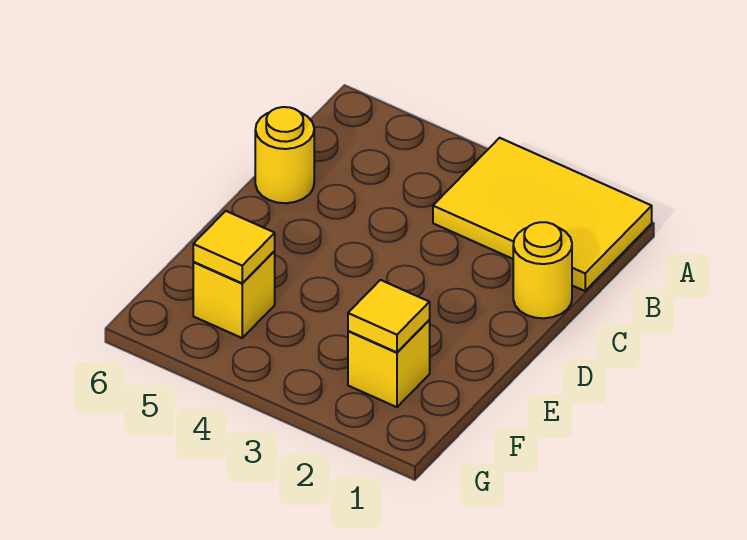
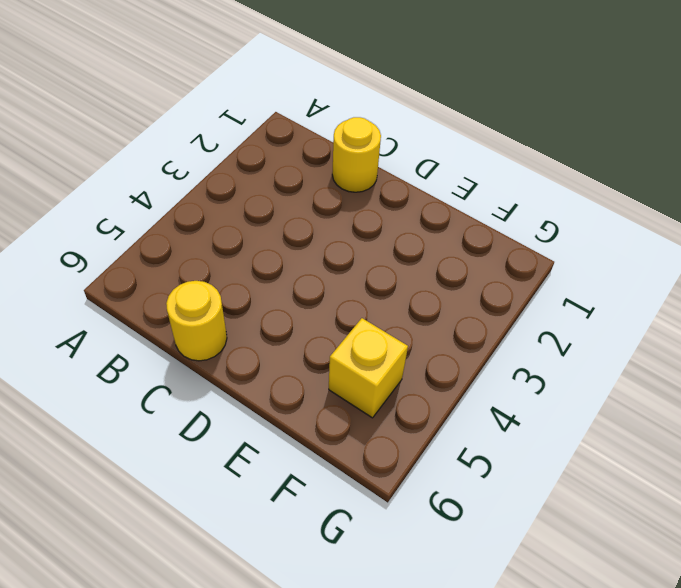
none -> yellow tile A1:B3 level 1
none -> yellow brick F2 level 1

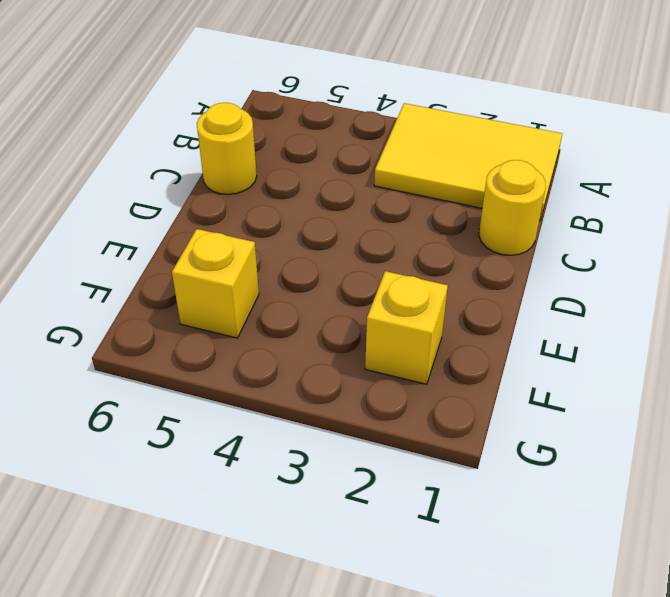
none -> yellow tile F2 level 2
none -> yellow tile F5 level 2

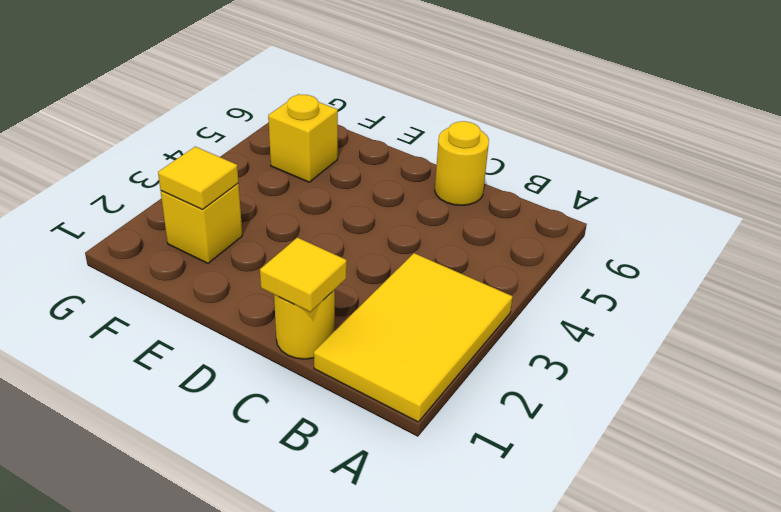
yellow tile C1 level 2 -> yellow tile F5 level 2

